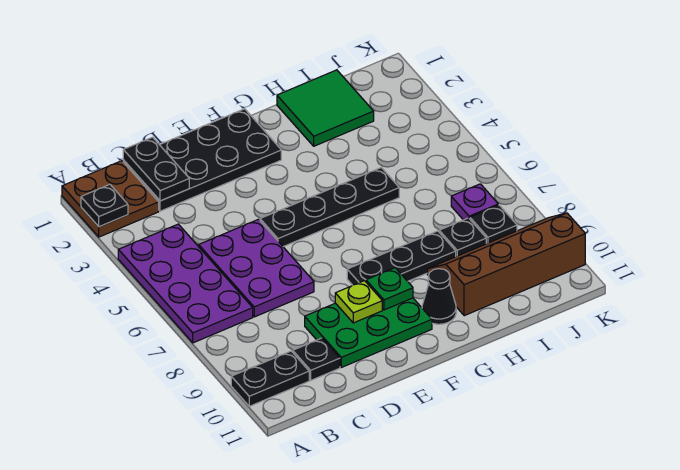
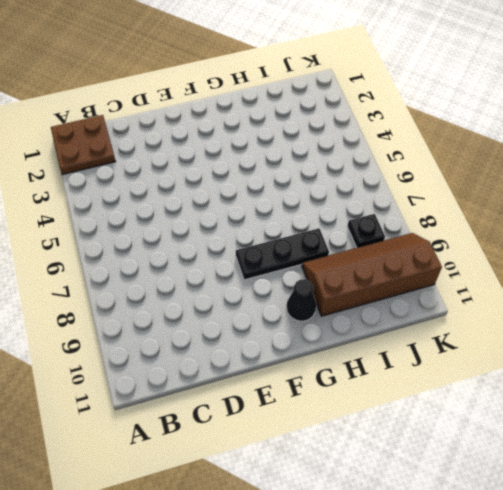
none -> purple plate A4:B7 level 1
none -> black plate A10:B10 level 1
none -> black plate C1:F2 level 1

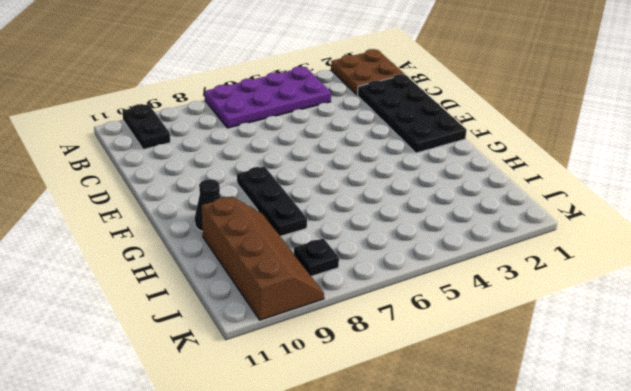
none -> purple plate C5:D7 level 1
none -> black plate C10 level 1
none -> green plate D9:F10 level 1

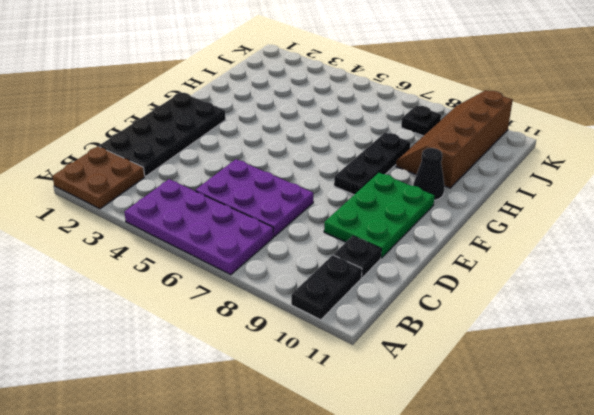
none -> black plate E5:H5 level 1
none -> green tile H1:I2 level 1
none -> black plate I8 level 1

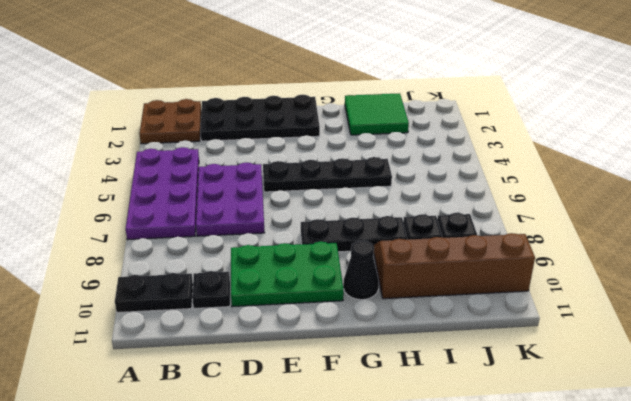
none -> purple plate J7 level 1
none -> black plate A2 level 2
none -> black plate C1:C2 level 2

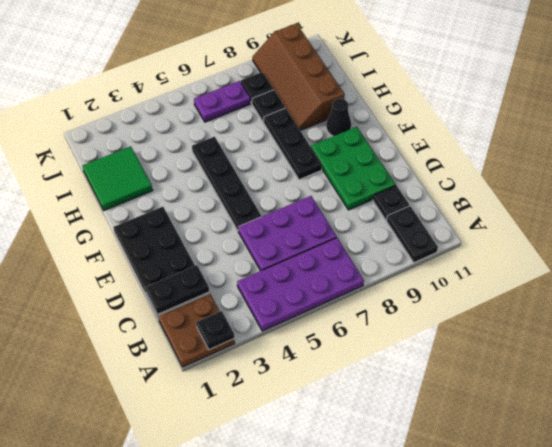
purple plate J6:J7 level 1 -> purple plate J7 level 1
none -> lime plate E9 level 2
none -> green plate F9 level 2

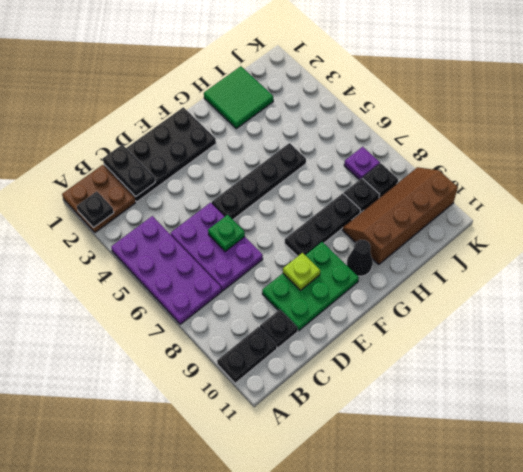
green plate D6 level 2 -> green plate F9 level 2

